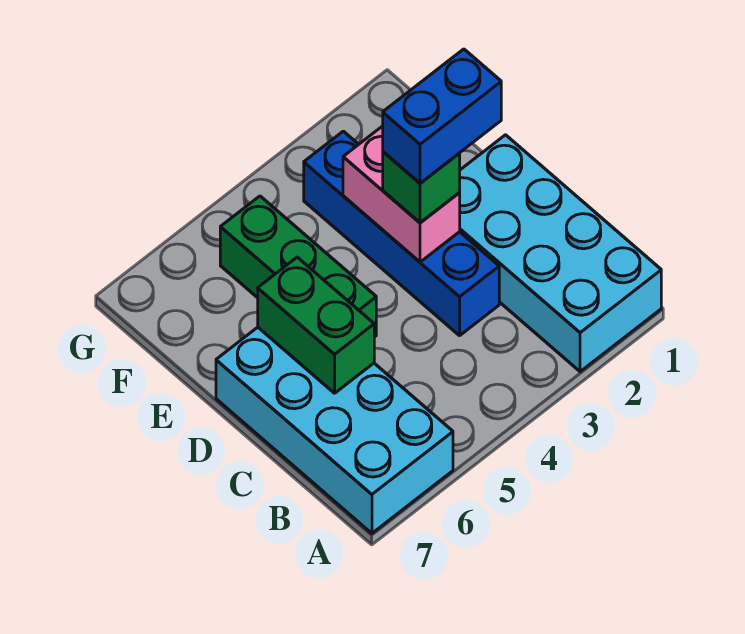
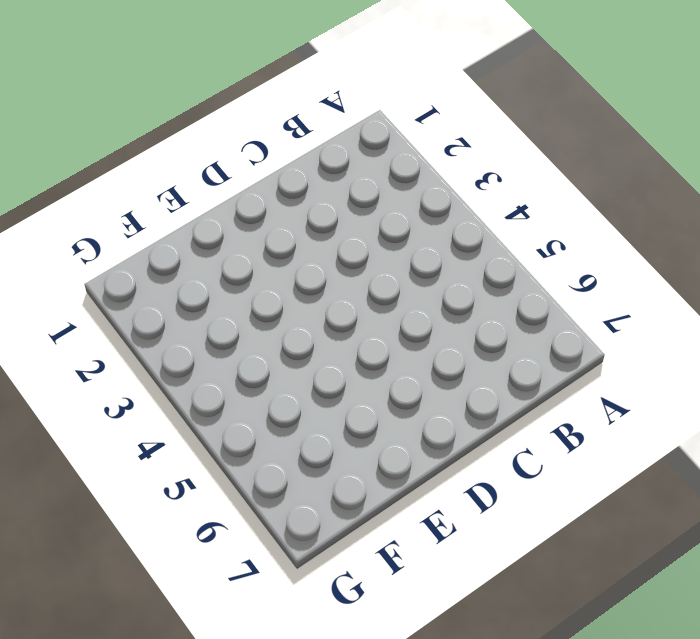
none -> cyan brick A1:D2 level 1
none -> cyan brick A6:D7 level 1

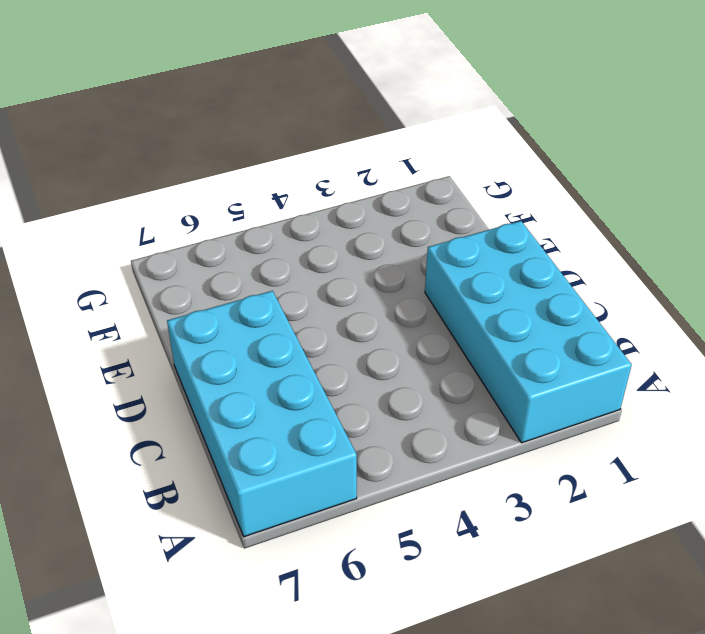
none -> blue brick C3:F3 level 1
none -> green brick D5:F5 level 1

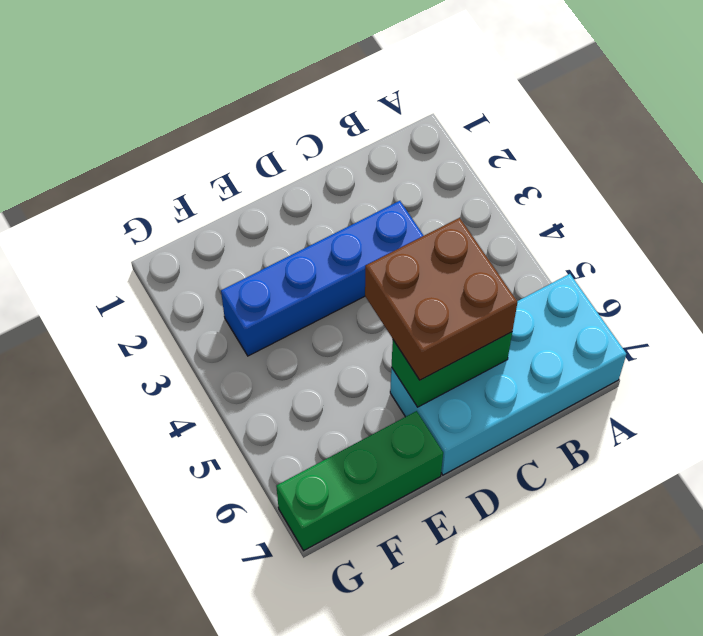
brown brick C5:D6 level 3 -> none
green brick E7:G7 level 1 -> green brick D5:F5 level 1
none -> cyan brick A1:D2 level 1
none -> pink brick D3:E3 level 2

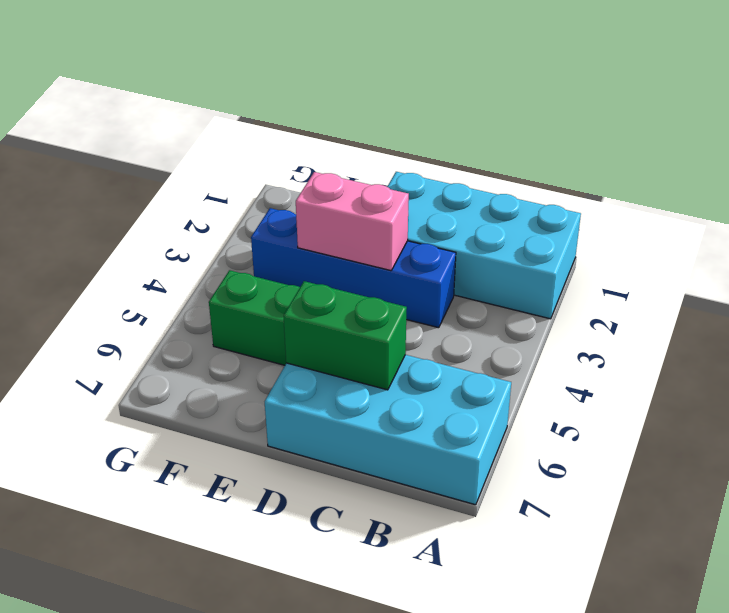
none -> green brick D3 level 3
none -> blue brick D2:D3 level 4

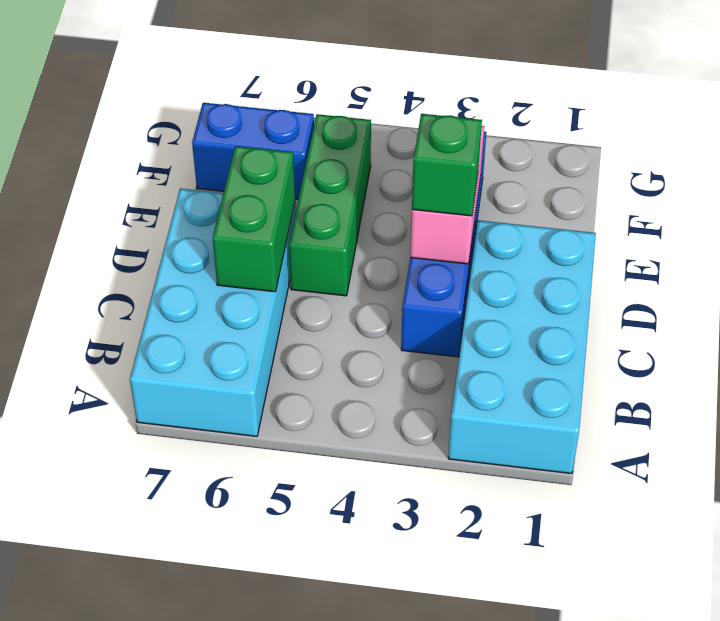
blue brick F6:F7 level 1 -> blue brick D2:D3 level 4

